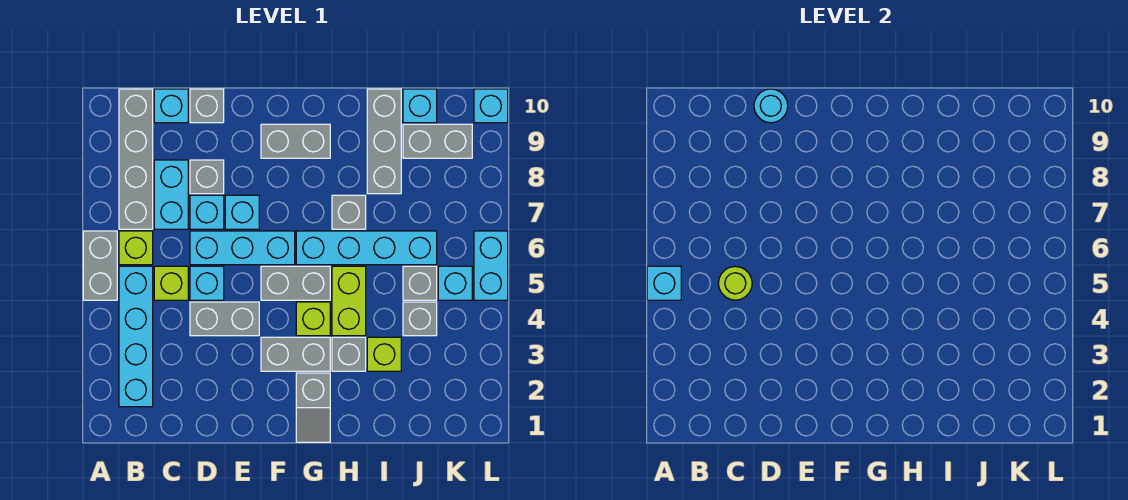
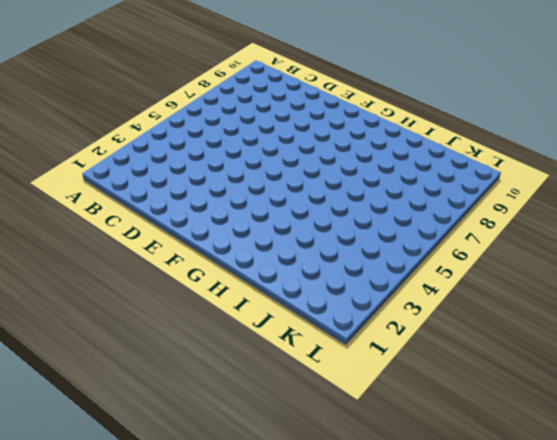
none -> grey brick A5:A6 level 1
none -> cyan brick B2:B5 level 1
none -> lime brick B6 level 1
none -> grey brick B7:B10 level 1

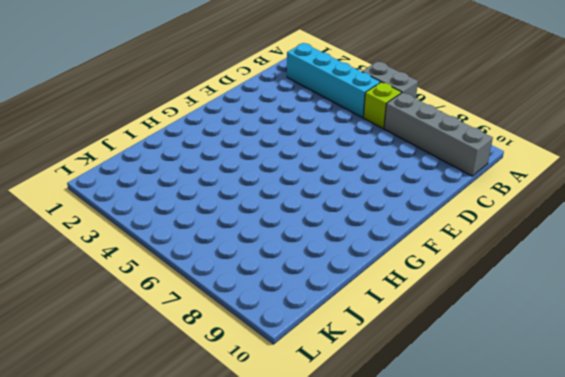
none -> lime brick C5 level 1
none -> cyan brick C7:C8 level 1
none -> cyan brick C10 level 1
none -> grey brick D4:E4 level 1

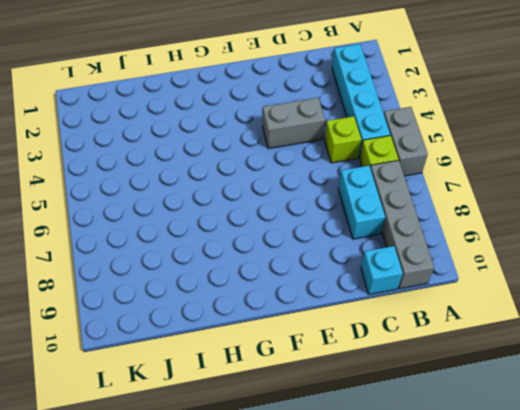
none -> cyan brick D5 level 1
none -> cyan brick D6:F6 level 1
none -> cyan brick D7 level 1
none -> grey brick D8 level 1

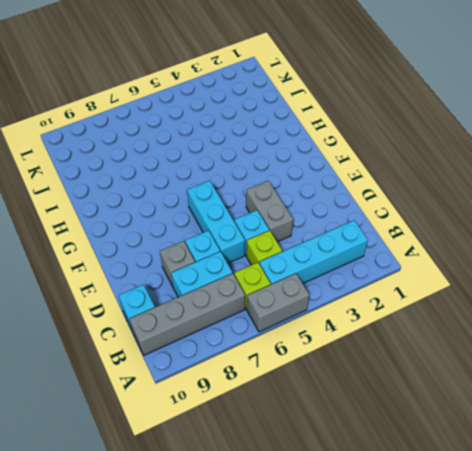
none -> grey brick D10 level 1
none -> cyan brick E7 level 1
none -> grey brick F3:G3 level 1
none -> grey brick F5:G5 level 1

